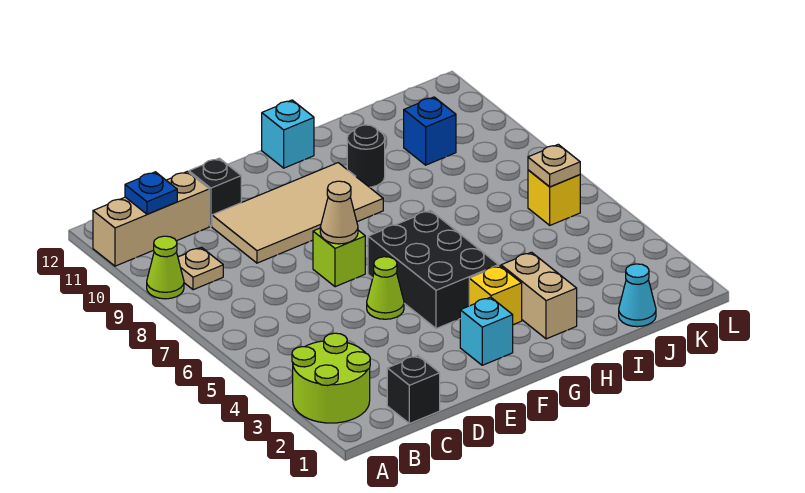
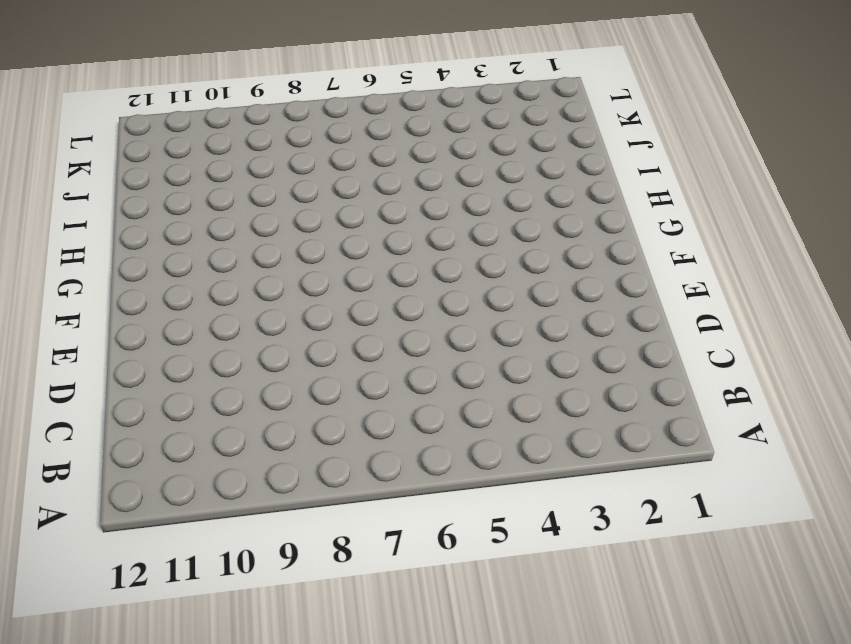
none -> lime round brick A2:B3 level 1
none -> lime cone A9 level 1
none -> tan brick A11:C11 level 1

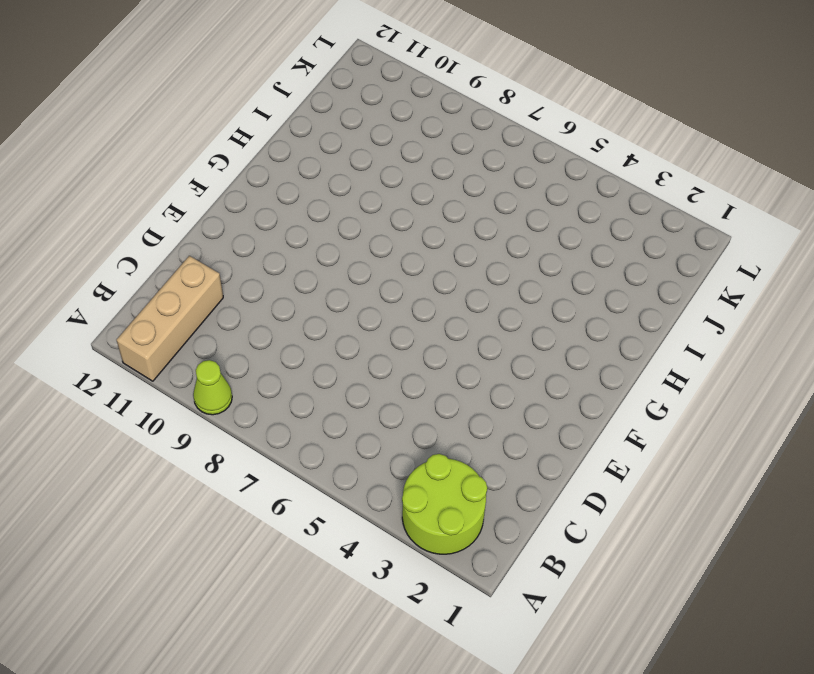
none -> tan plate B9 level 1
none -> black brick C1 level 1
none -> tan tile D9:G10 level 1

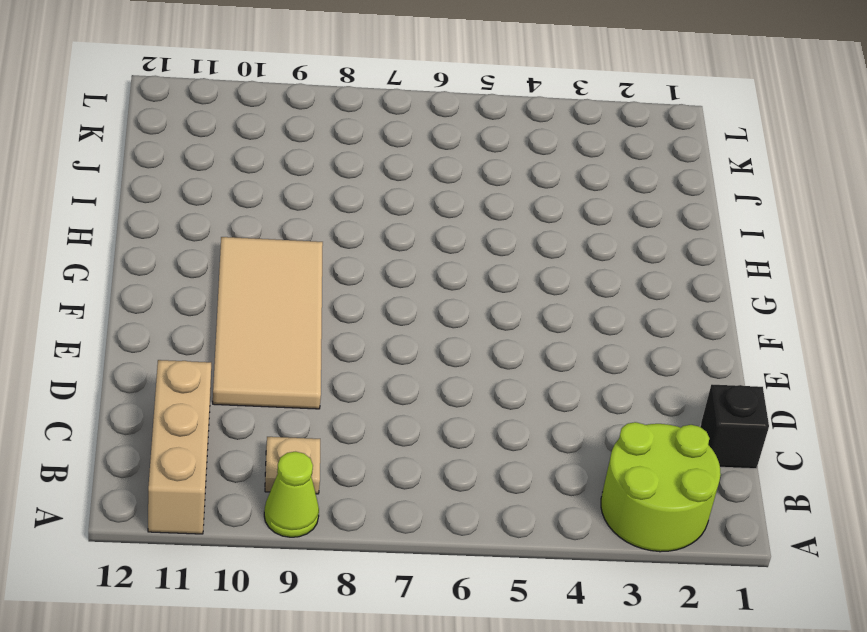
none -> black brick D11 level 1
none -> lime cone E5 level 1
none -> lime brick E7 level 1

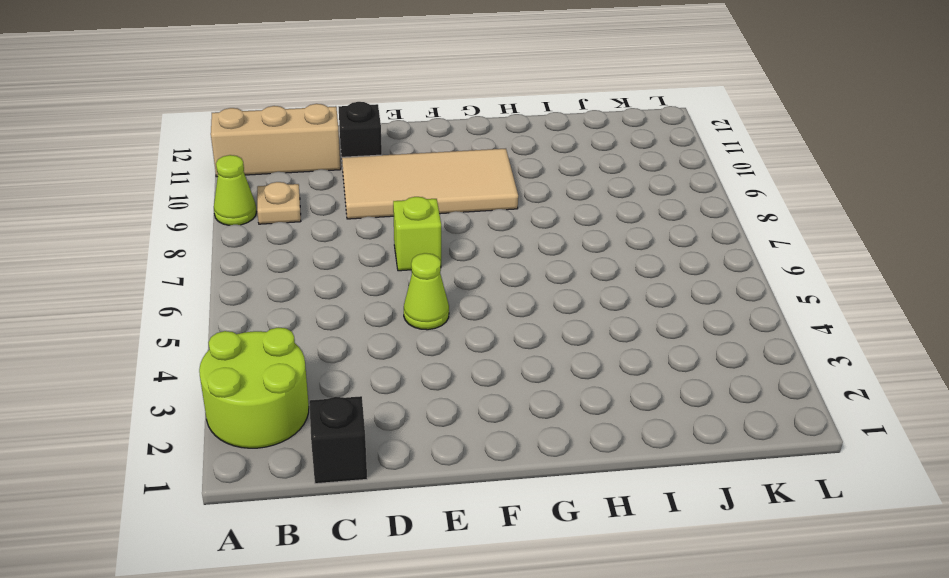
none -> cyan brick F2 level 1
none -> black brick F4:G6 level 1
none -> yellow brick G3 level 1

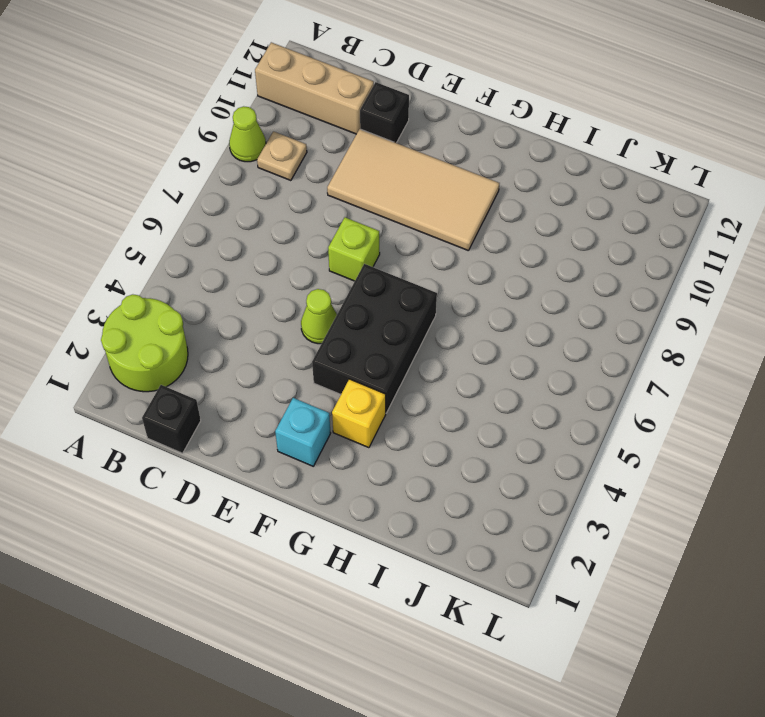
none -> cyan brick G12 level 1
none -> tan brick H2:H3 level 1
none -> black round brick H10 level 1

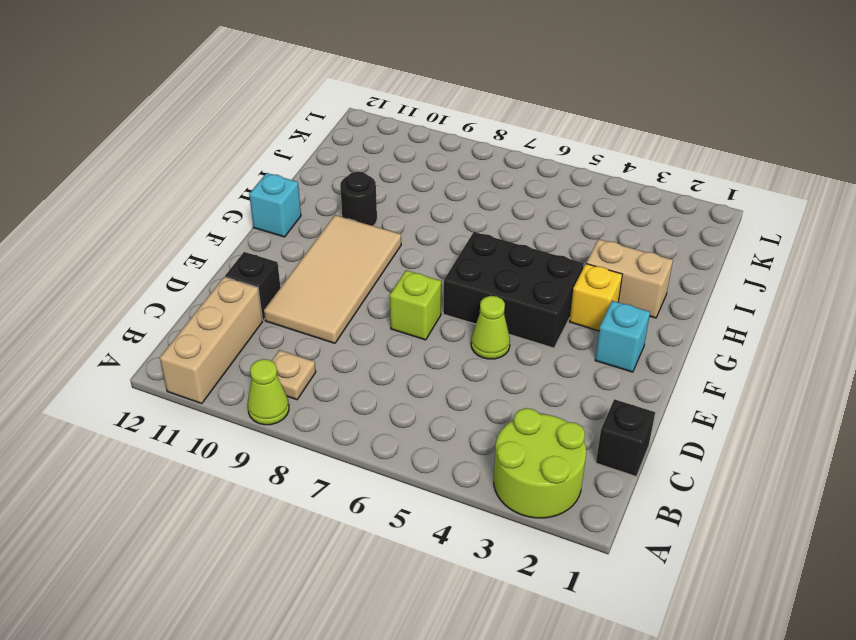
none -> cyan cone J1 level 1
none -> blue brick J10 level 1
none -> yellow brick K6 level 1

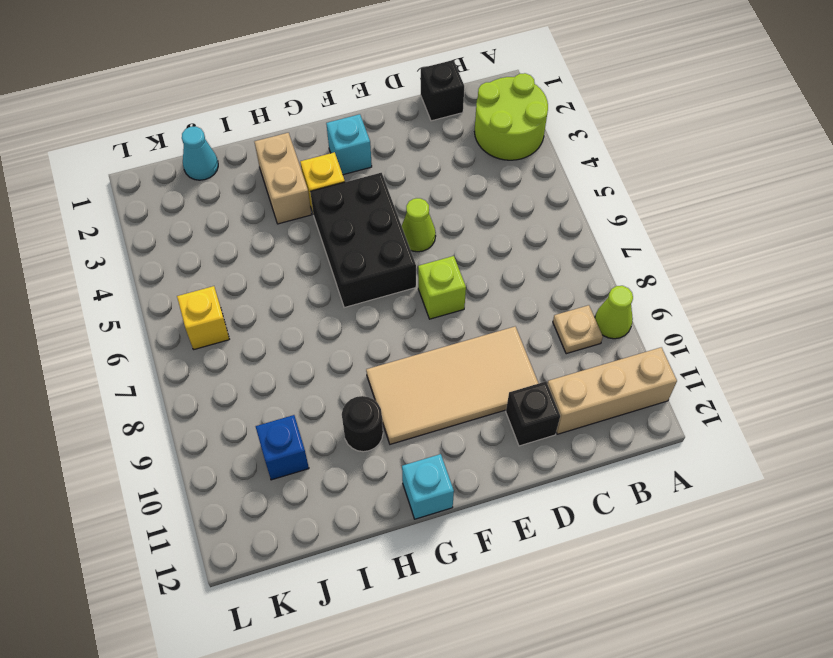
none -> blue plate B11 level 2
none -> tan cone E7 level 2
none -> tan plate K6 level 2

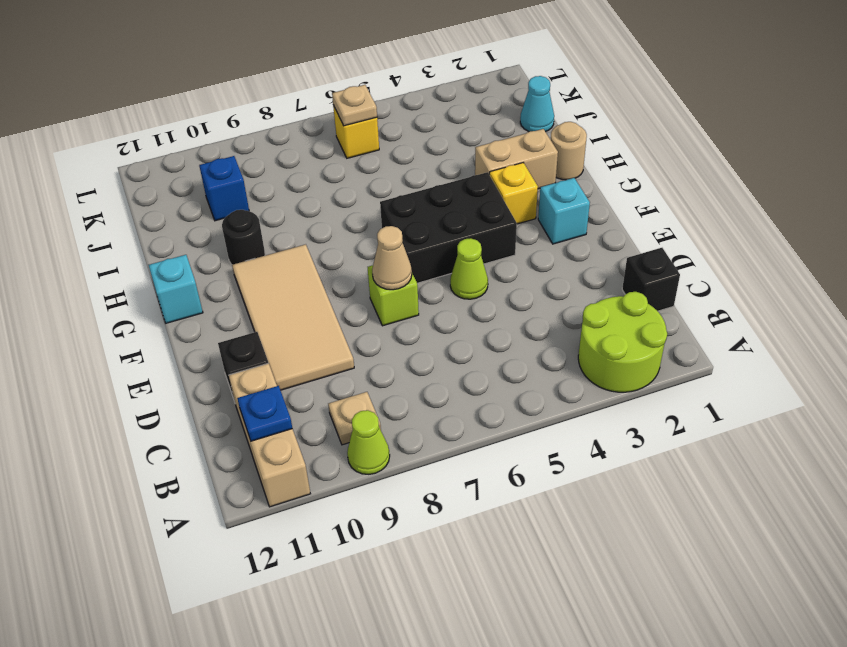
tan round brick H1 level 1 -> none

